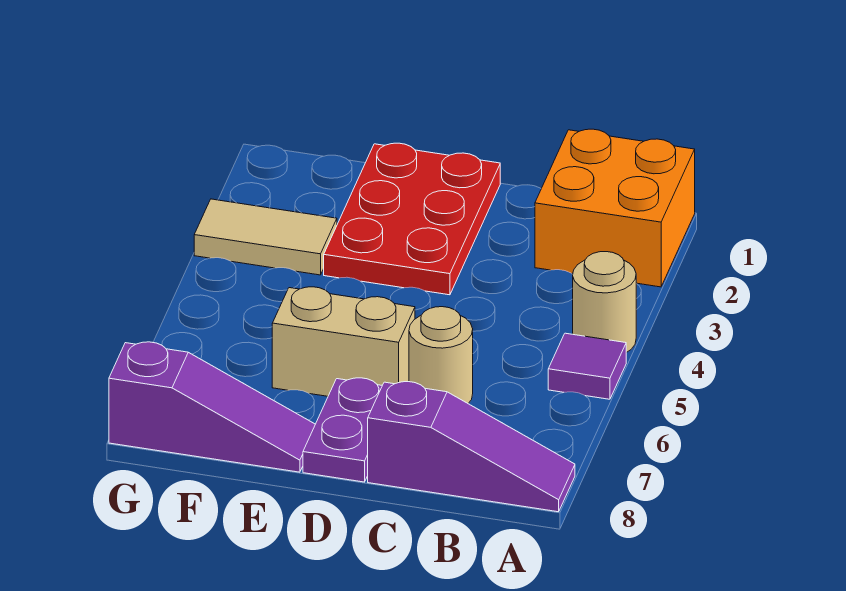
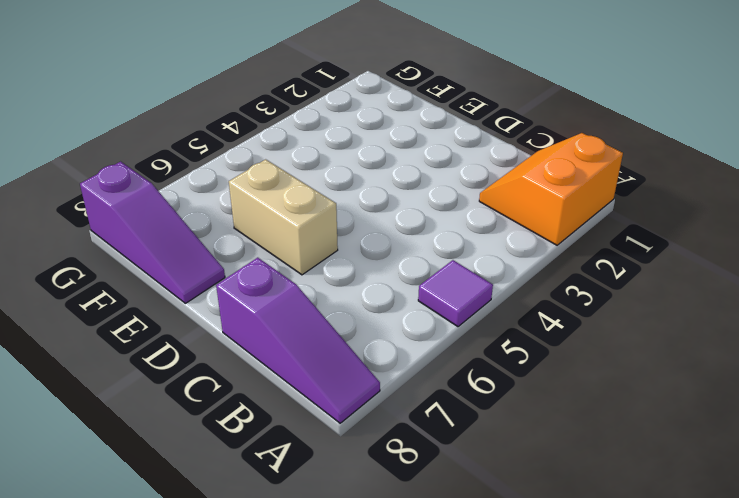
orange slope A1:B2 level 1 top A -> orange brick A1:B2 level 1
none -> tan round brick A4 level 1
none -> tan round brick C6 level 1

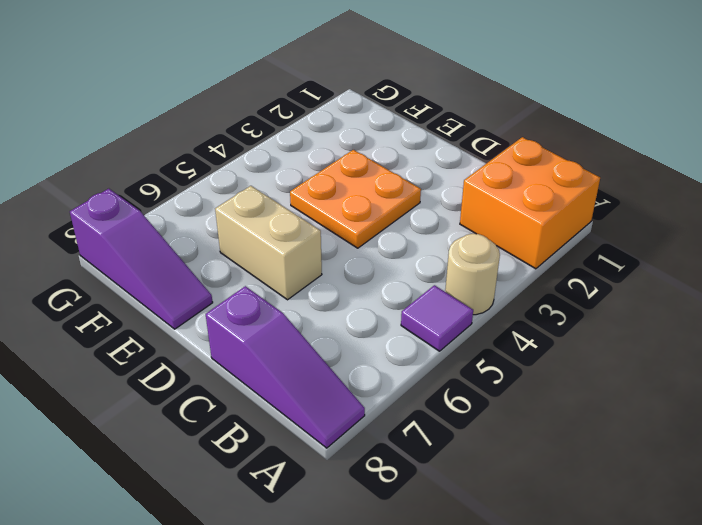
orange plate D3:E4 level 1 -> red plate D1:E3 level 1
none -> tan round brick C6 level 1
none -> purple plate D7:D8 level 1

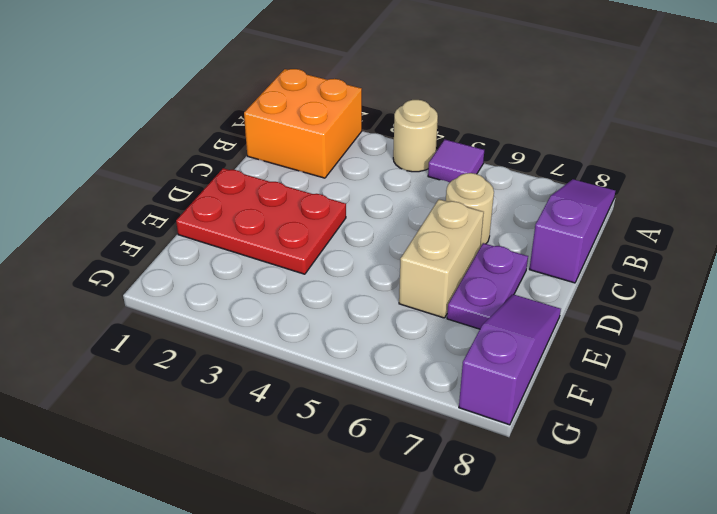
purple plate D7:E7 level 1 -> purple plate D7:D8 level 1
none -> tan tile F3:G3 level 1

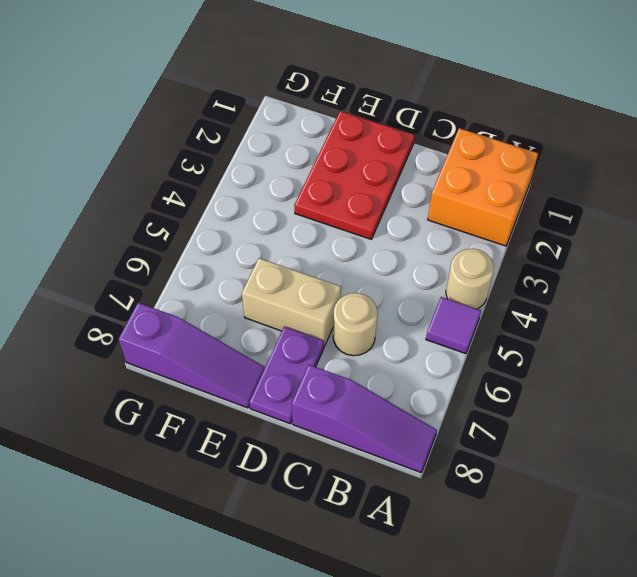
none -> tan tile F3:G3 level 1

